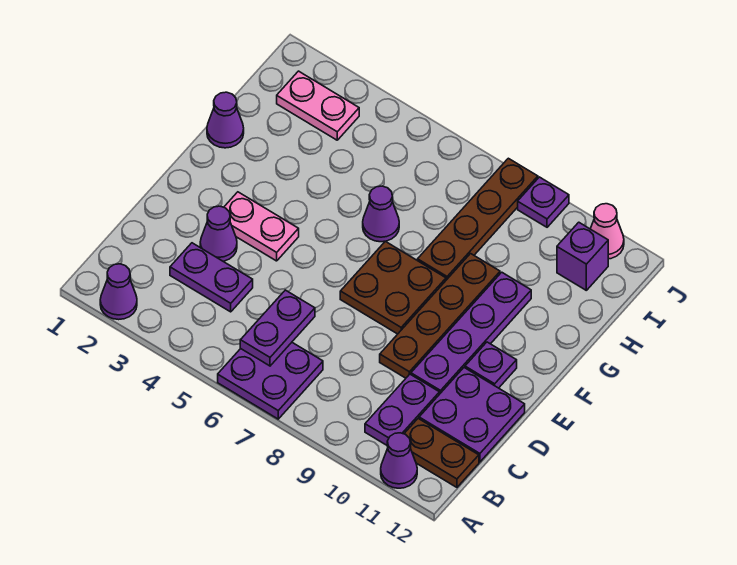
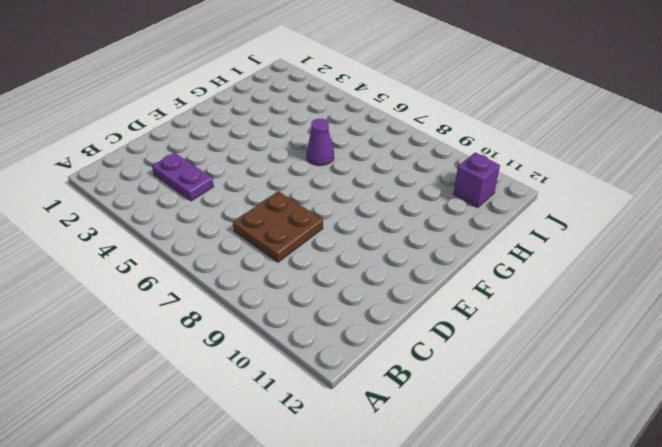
brown plate C7:D8 level 1 -> brown plate E7:F8 level 1
none -> purple cone A2 level 1
none -> purple plate A6:B7 level 1
none -> purple cone A11 level 1

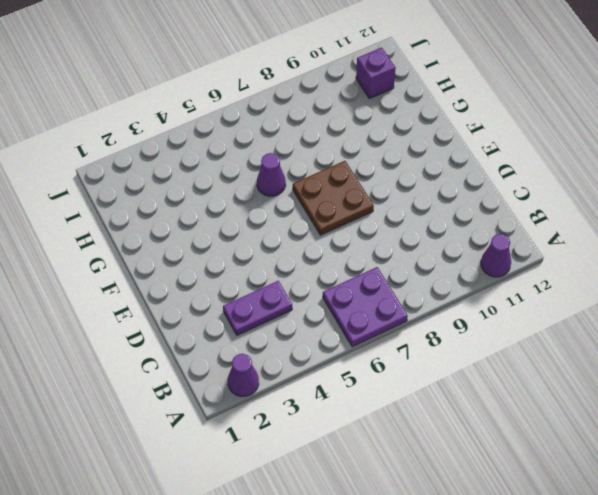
none -> purple plate B10:C10 level 1
none -> brown plate B11:B12 level 1
none -> purple plate C11:D12 level 1

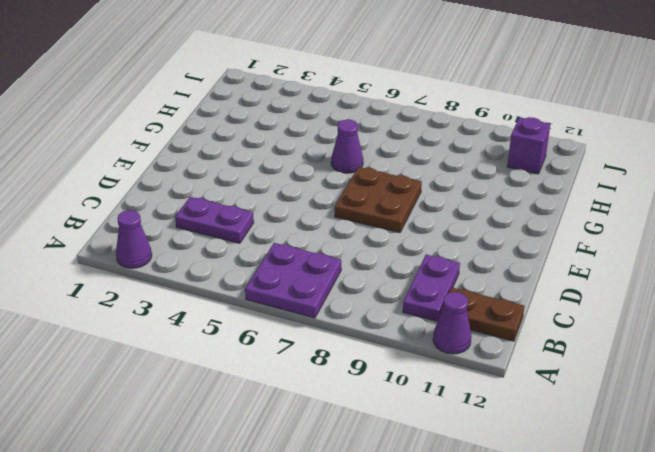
none -> purple plate C11:D12 level 1
none -> purple cone D3 level 1
none -> brown plate D9:G9 level 1

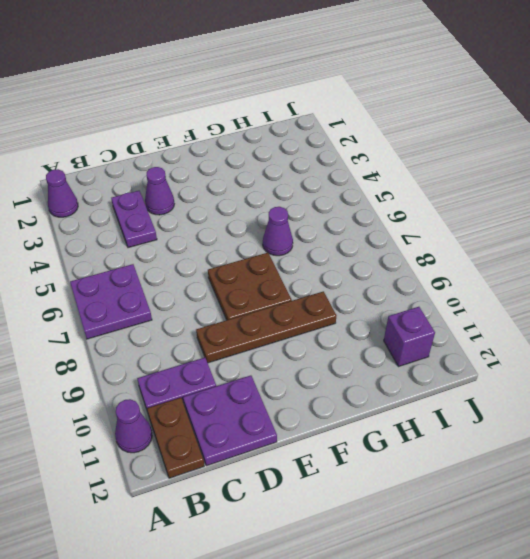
none -> purple plate D10:G10 level 1
none -> pink plate E3:E4 level 1
none -> purple plate E11 level 1

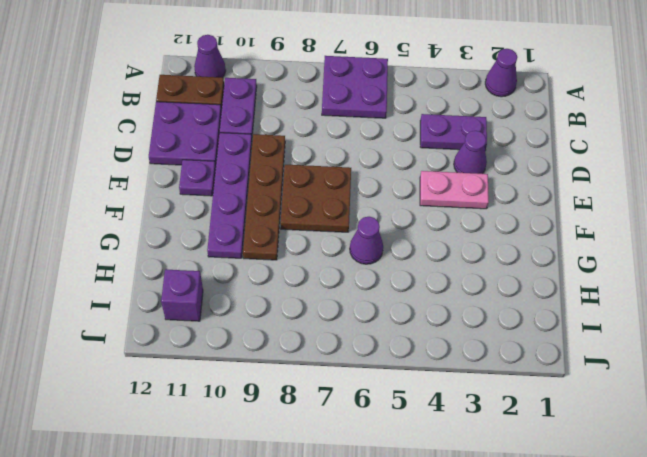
none -> purple cone G1 level 1
none -> brown plate G8:J8 level 1
none -> pink plate I2:I3 level 1

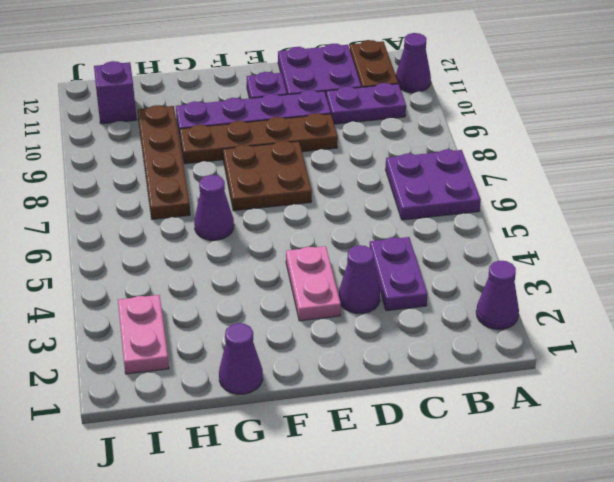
brown plate H7:H10 level 1 -> brown plate G8:J8 level 1
none -> purple plate J9 level 1
none -> pink cone J11 level 1
none -> purple plate B6:C6 level 2

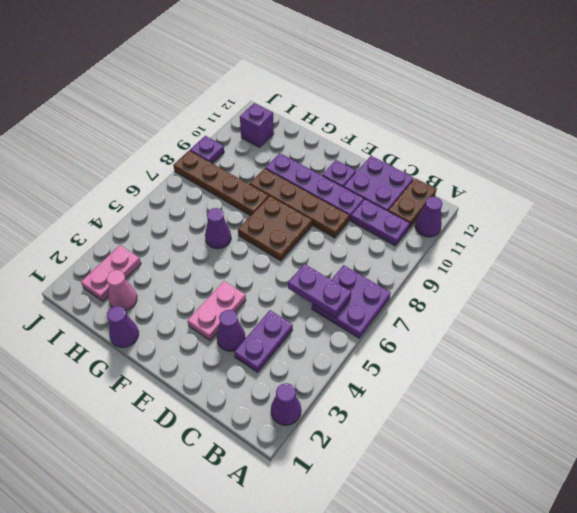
pink cone H2 level 1 -> pink cone J11 level 1

